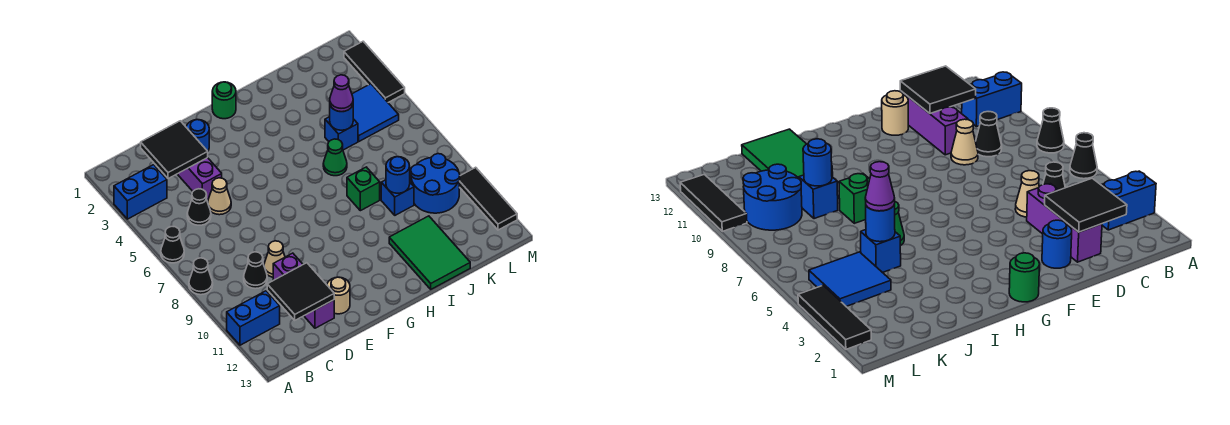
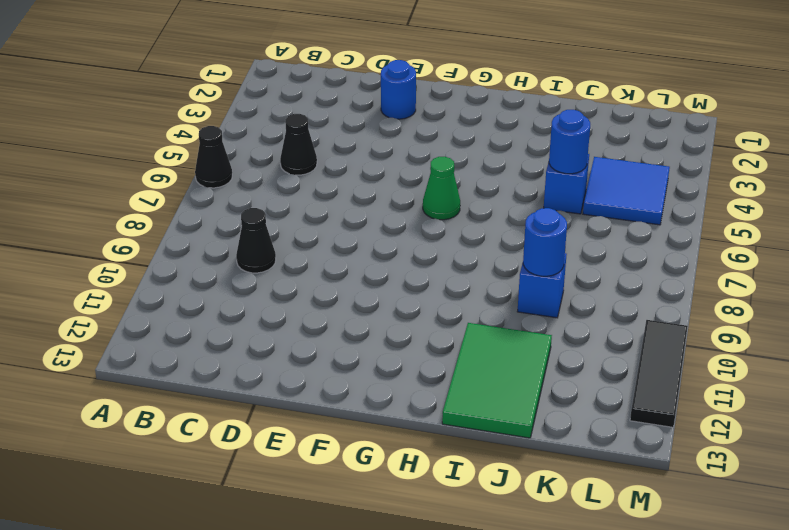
green cone G6 level 1 -> green cone I6 level 1
none -> blue brick A3:B3 level 1
none -> black cone A8 level 1
none -> blue brick A11:B11 level 1

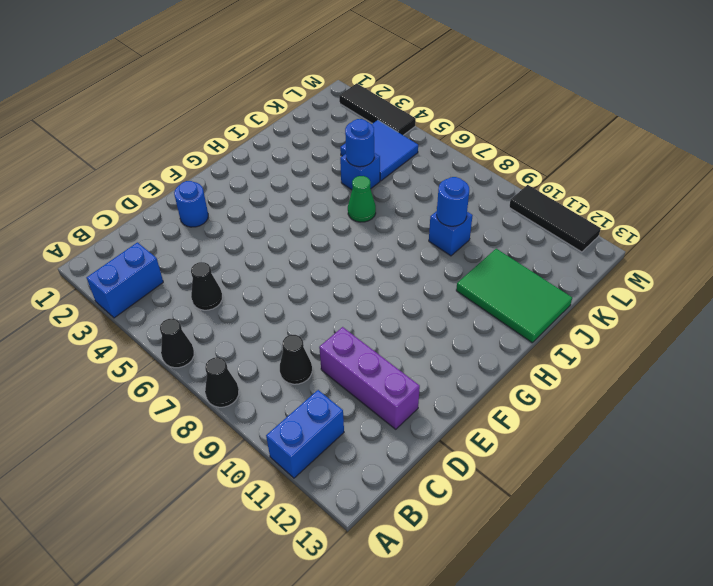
none -> purple brick D2:D4 level 1
none -> tan cone D5 level 1
none -> tan cone D9 level 1

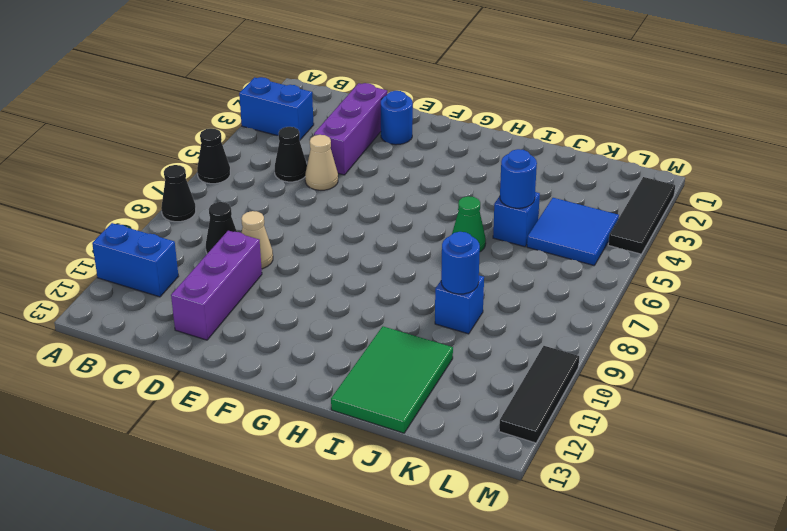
none -> tan round brick E12 level 1
none -> green round brick G1 level 1
none -> green brick I8 level 1

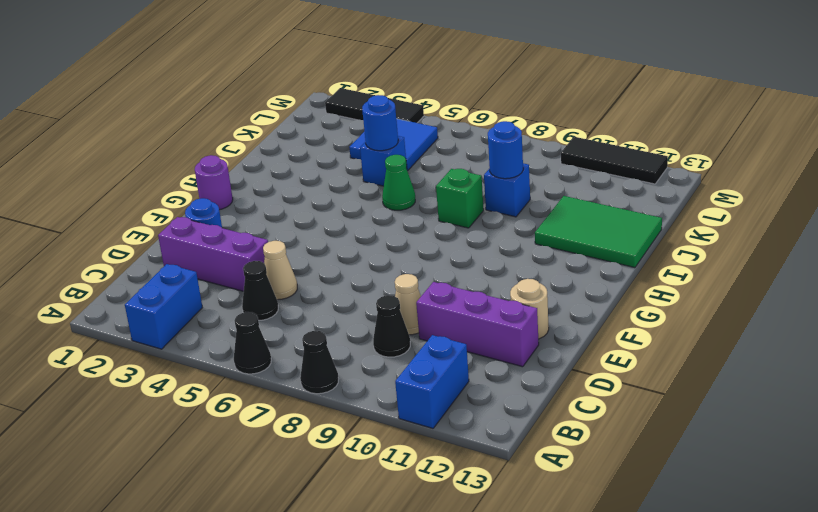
purple round brick G1 level 1 -> green round brick G1 level 1
none -> blue round brick K9:L10 level 1
none -> black tile C2:D3 level 2
none -> black tile C11:D12 level 2

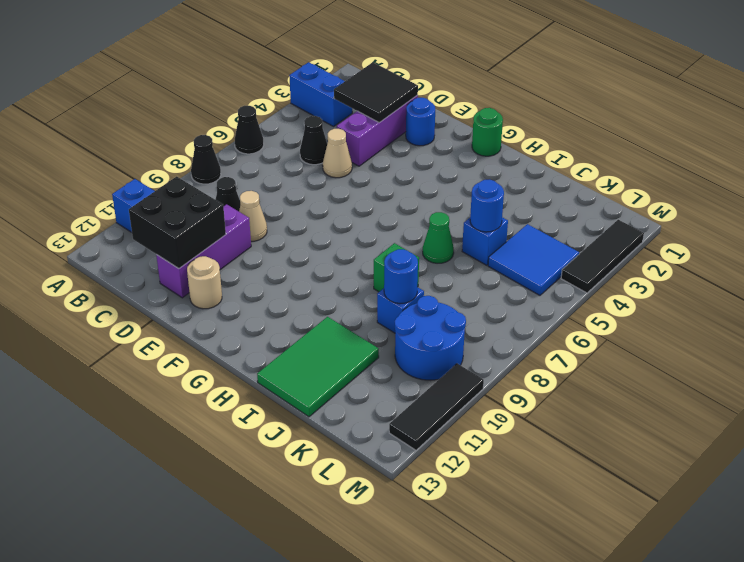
black brick C11:D12 level 2 -> black tile C11:D12 level 2
none -> purple cone J5 level 3

